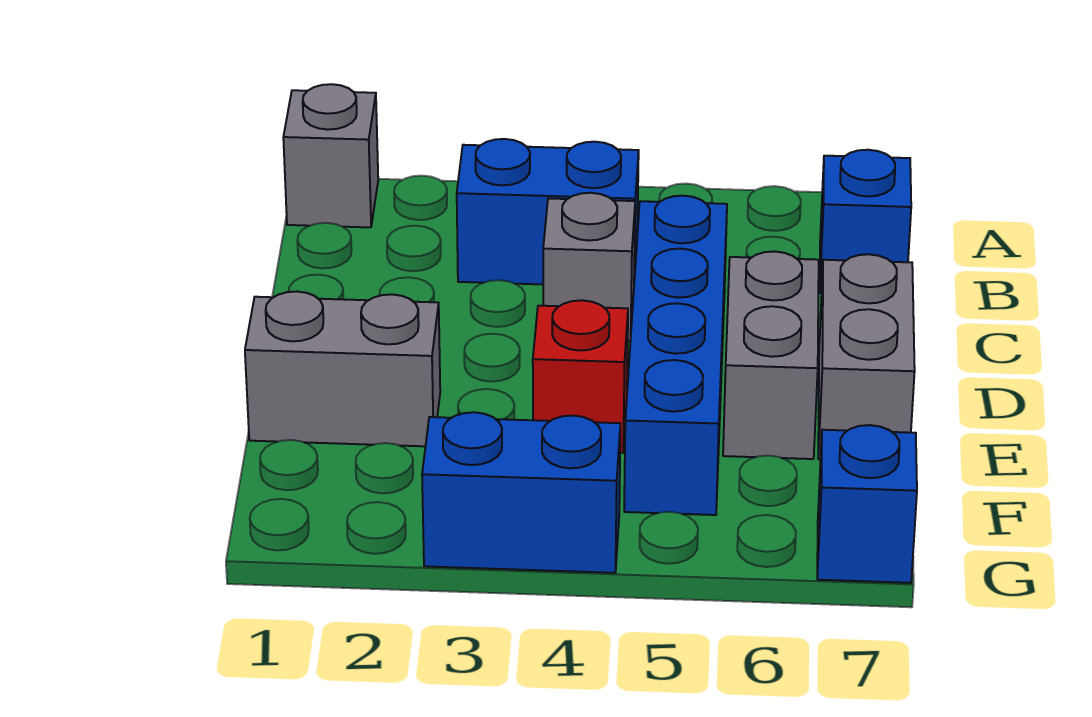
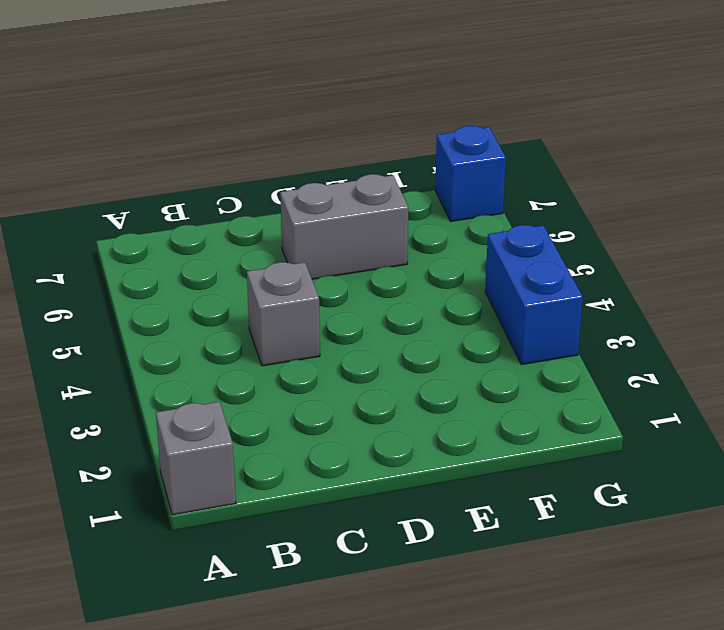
none -> blue brick B3:B4 level 1
none -> blue brick B7 level 1

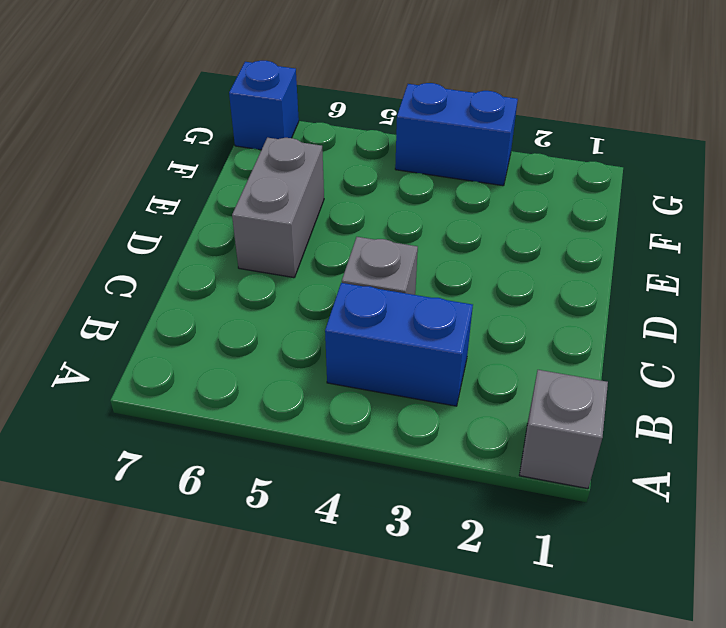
none -> blue brick B7 level 1
none -> blue brick C5:F5 level 1

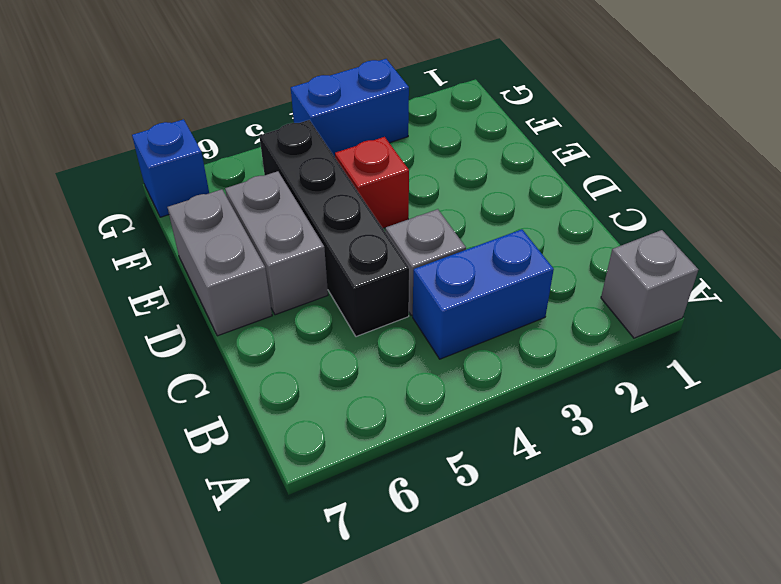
black brick C5:F5 level 1 -> blue brick C5:F5 level 1
none -> blue brick B7 level 1
none -> grey brick E1:E2 level 1

